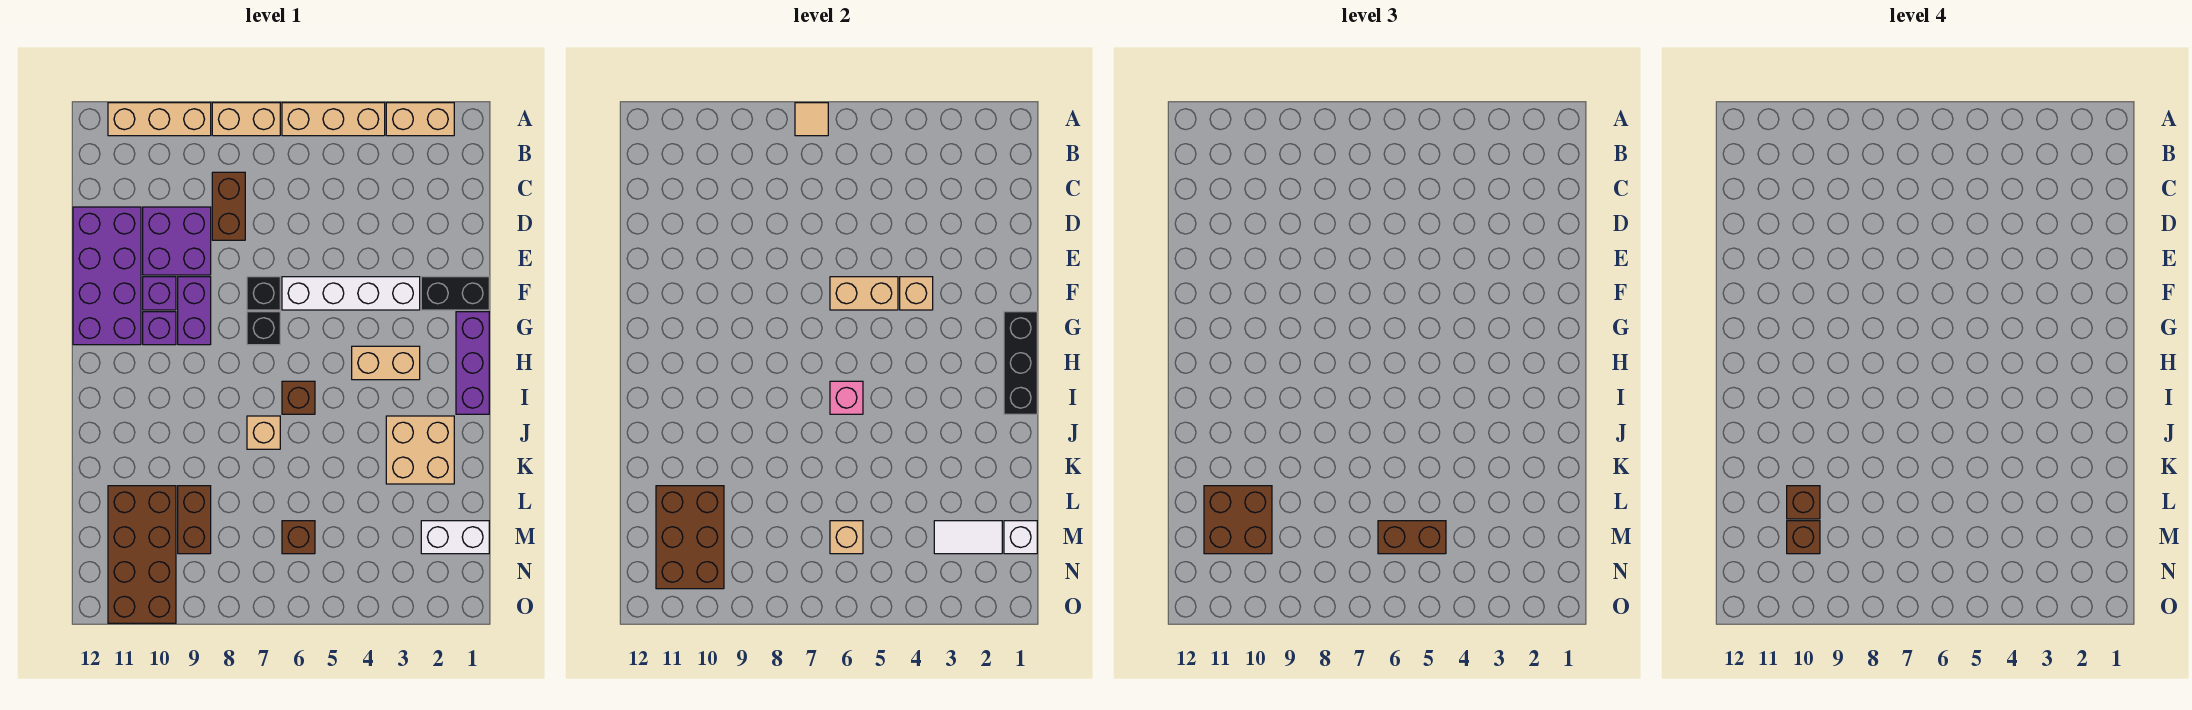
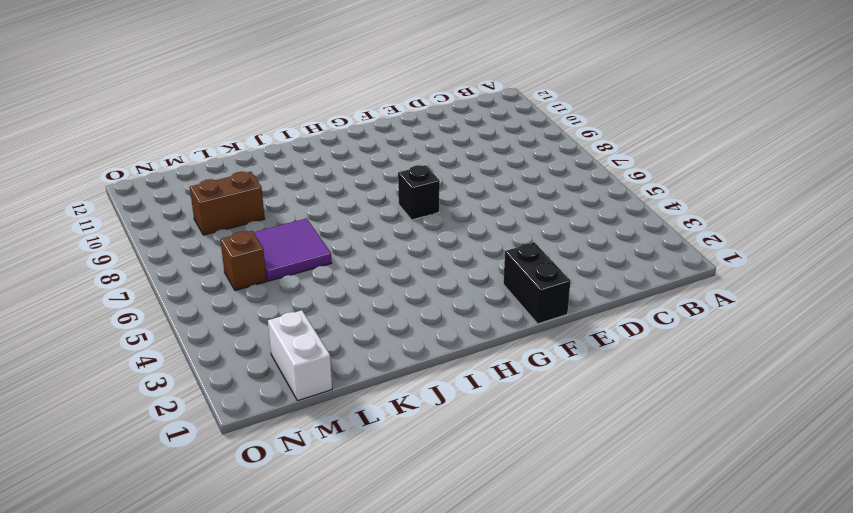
purple tile K6:L7 level 1 -> none
none -> tan brick A2:A3 level 1
none -> tan brick A4:A6 level 1
none -> tan brick A7:A8 level 1
none -> tan brick A9:A11 level 1

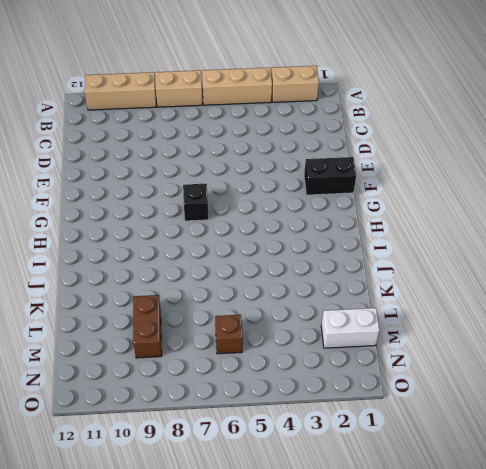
none -> brown brick C8:D8 level 1
none -> purple brick D9:E10 level 1
none -> purple brick D11:G12 level 1
none -> white brick F3:F6 level 1

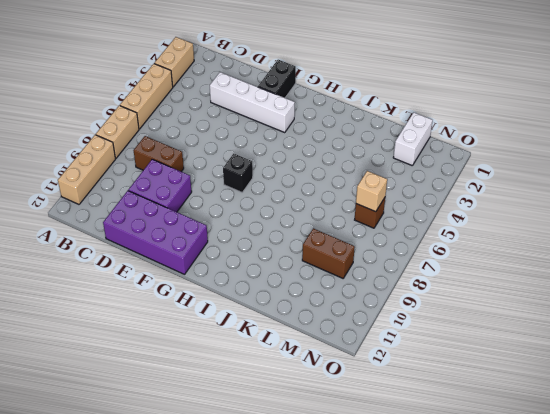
white brick D3:G3 level 1 -> white brick F3:F6 level 1
none -> black brick F7 level 1
none -> purple brick F9:G9 level 1
none -> purple brick F10 level 1
none -> purple brick G1:I1 level 1

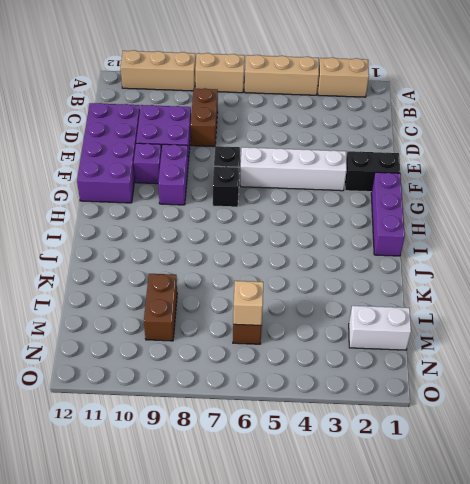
none -> purple brick G10 level 1
none -> tan brick H3:H4 level 1
none -> brown brick I6 level 1
none -> tan brick J2:K3 level 1

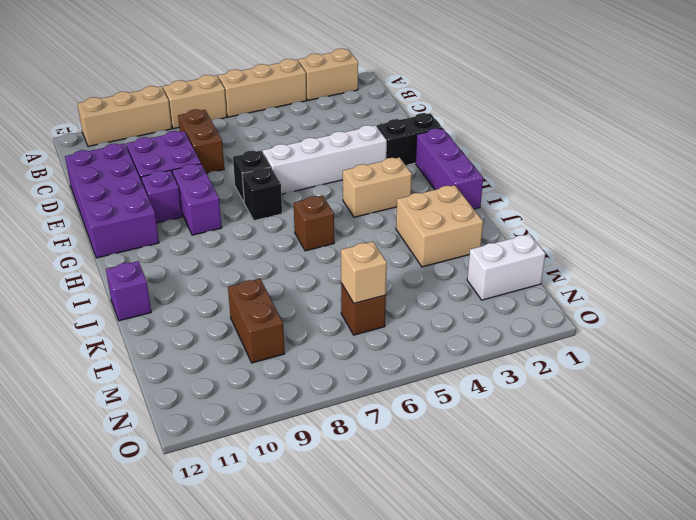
purple brick J12 level 1 -> purple brick G10 level 1
none -> tan brick J7 level 1
none -> brown brick L10:O11 level 1
none -> tan tile A7 level 2
none -> tan brick F4 level 2

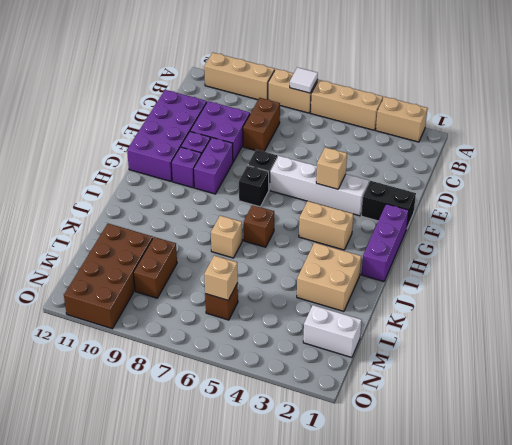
white tile A7 level 2 -> tan tile A7 level 2
none -> tan brick F5:F6 level 2
none -> black brick G1:I1 level 2
none -> pink brick I6 level 2
none -> brown brick L10:N11 level 2

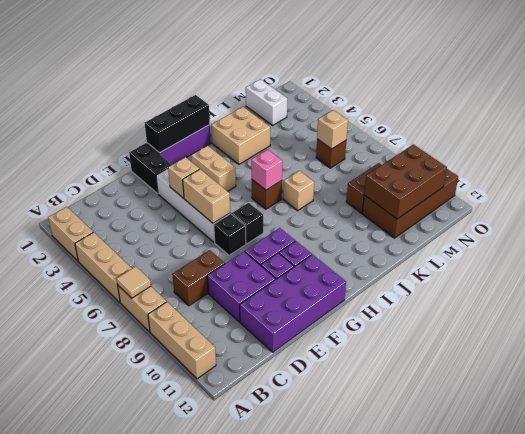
none -> white brick M1 level 2
none -> white tile M2:M3 level 2
none -> brown brick L10:M11 level 3
none -> brown brick M5:M6 level 3

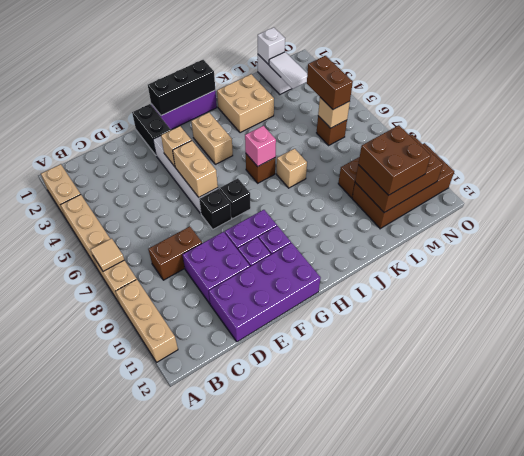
none -> brown brick L10 level 4
none -> brown brick M10 level 4

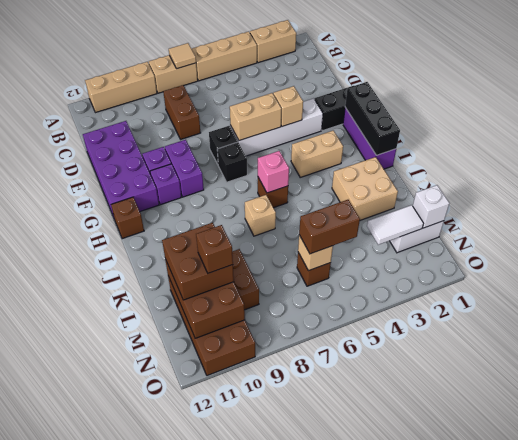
brown brick H12 level 1 -> brown brick L10 level 4
none -> purple brick D9:E10 level 1

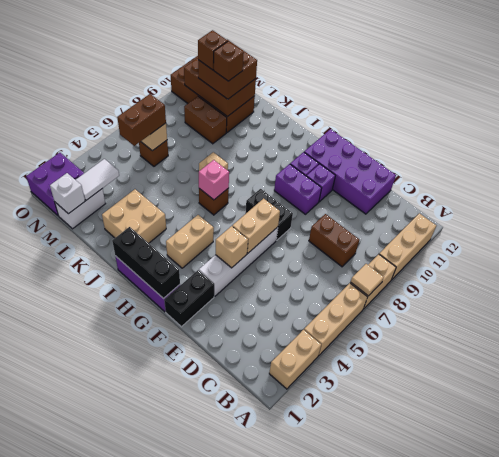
purple brick N1:O2 level 1 -> purple brick D9:E10 level 1

